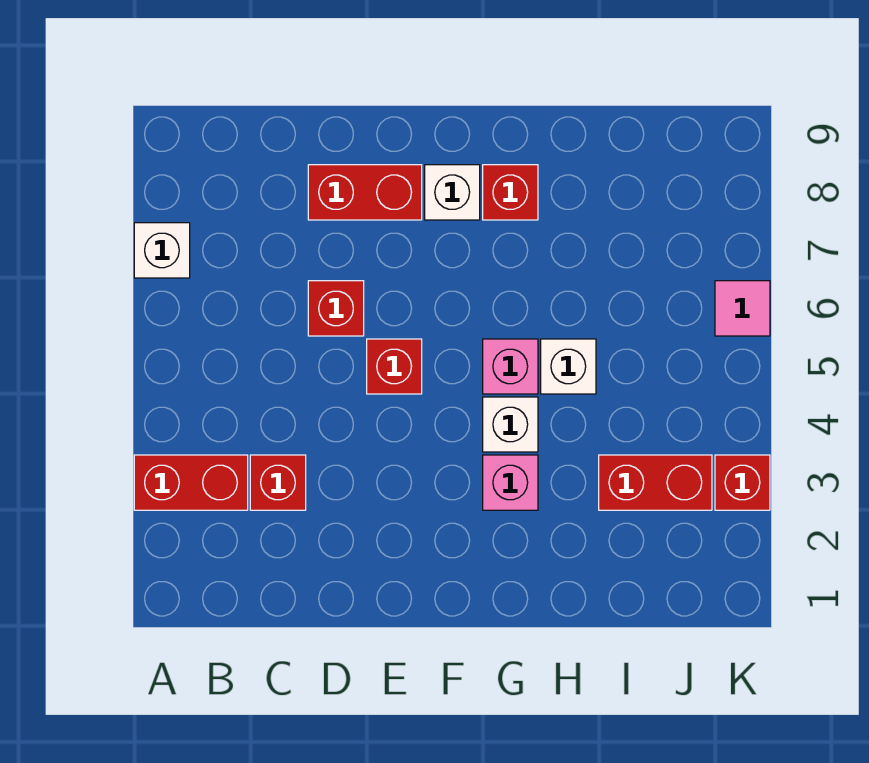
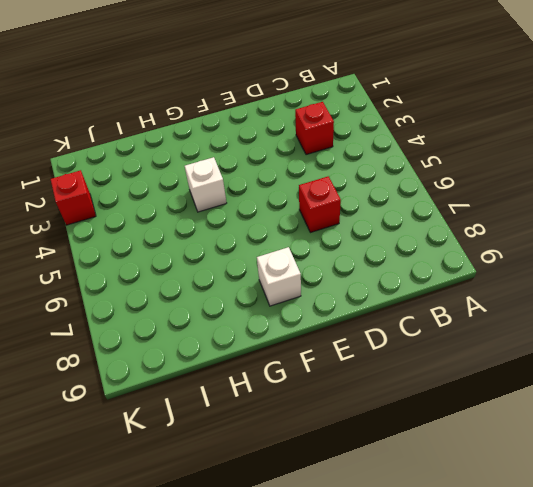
none -> red brick A3:B3 level 1
none -> white brick A7 level 1
none -> red brick D8:E8 level 1

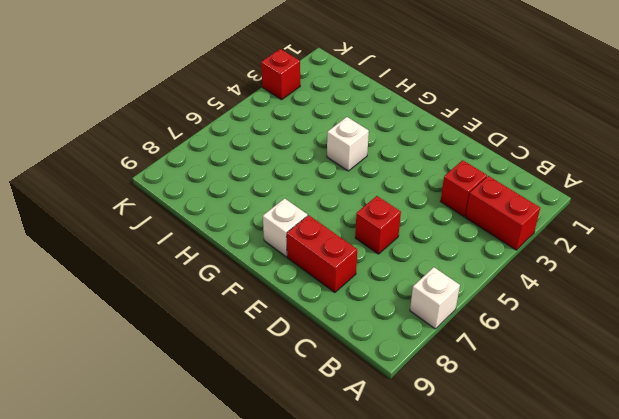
none -> red brick E5 level 1
none -> pink brick G3 level 1
none -> pink brick G5 level 1

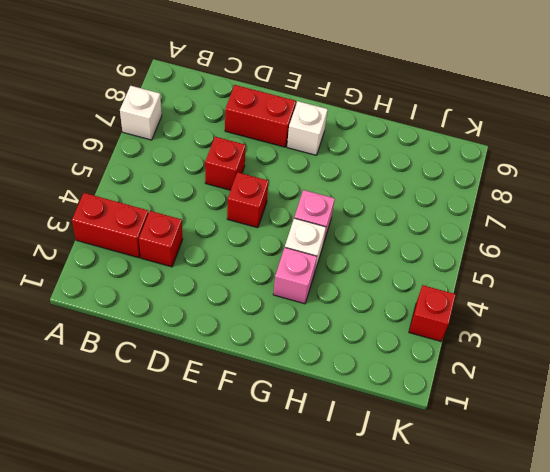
none -> red brick G8 level 1
none -> white brick H5 level 1
none -> red brick I3:J3 level 1

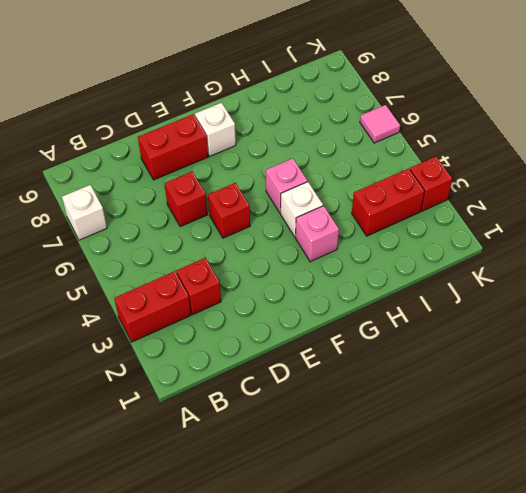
none -> red brick G8 level 1
none -> white brick H5 level 1

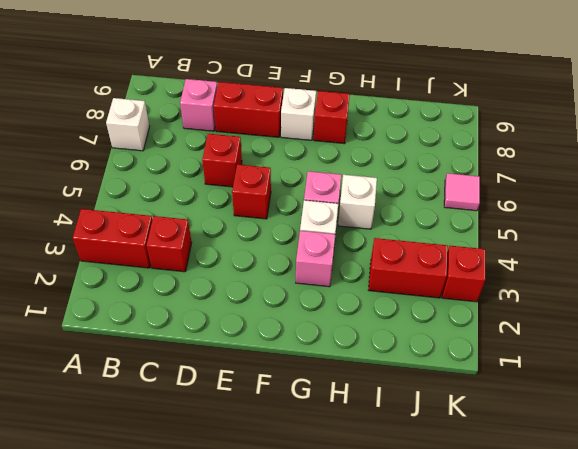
pink brick C8 level 1 -> none

